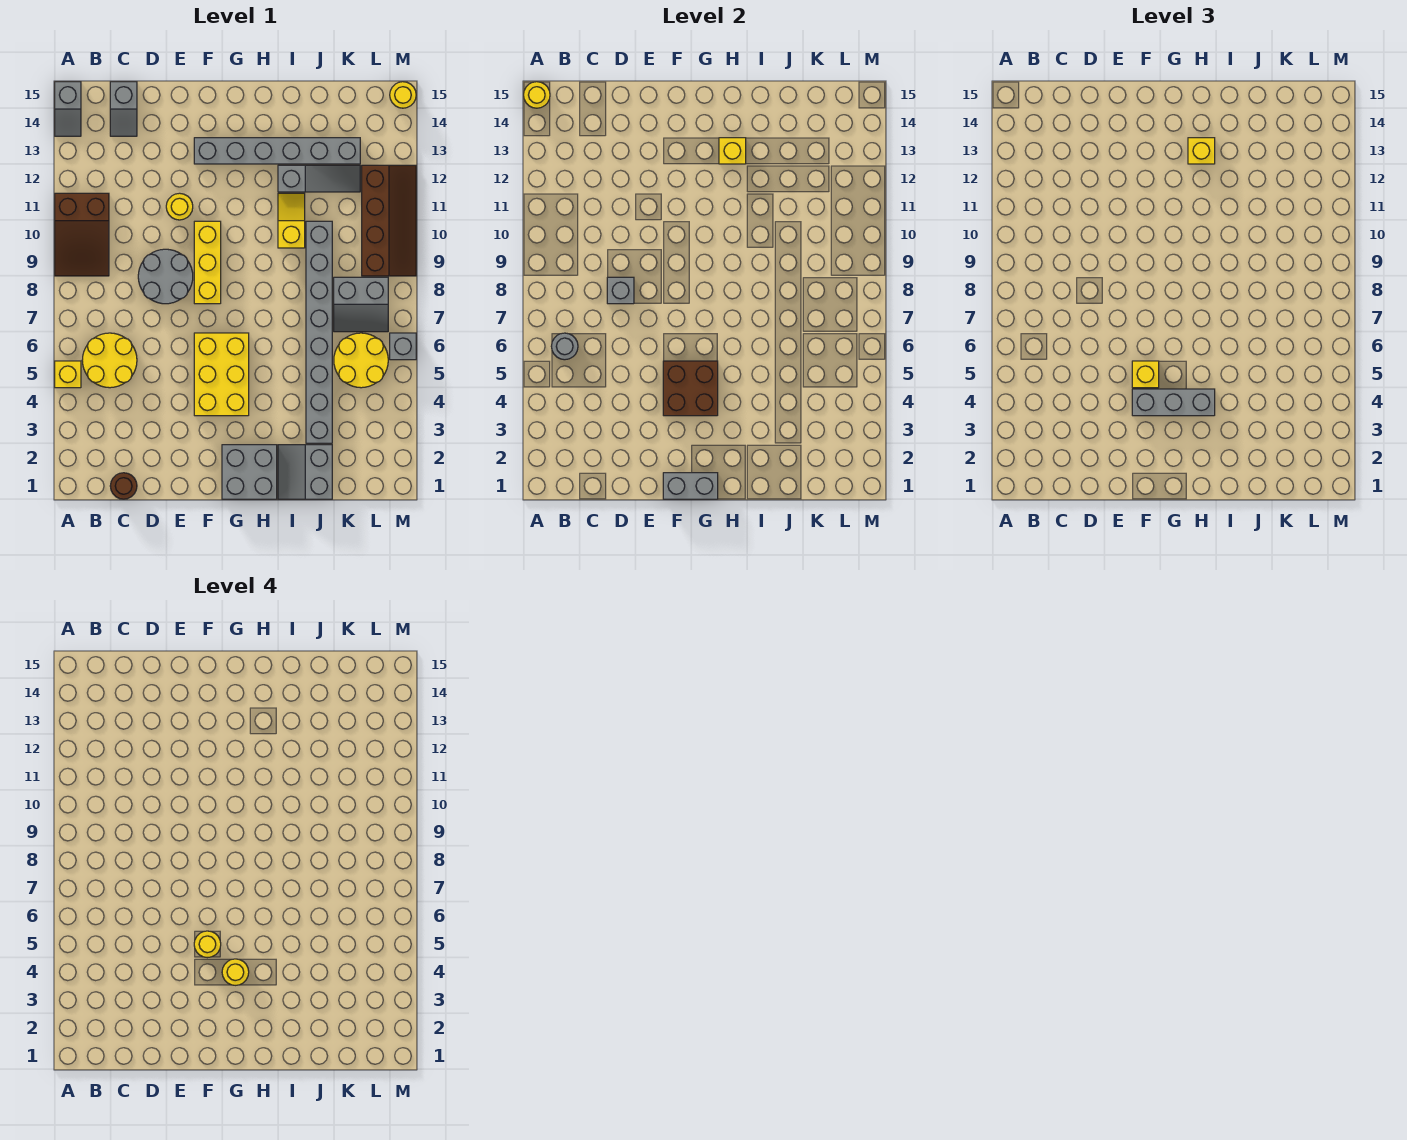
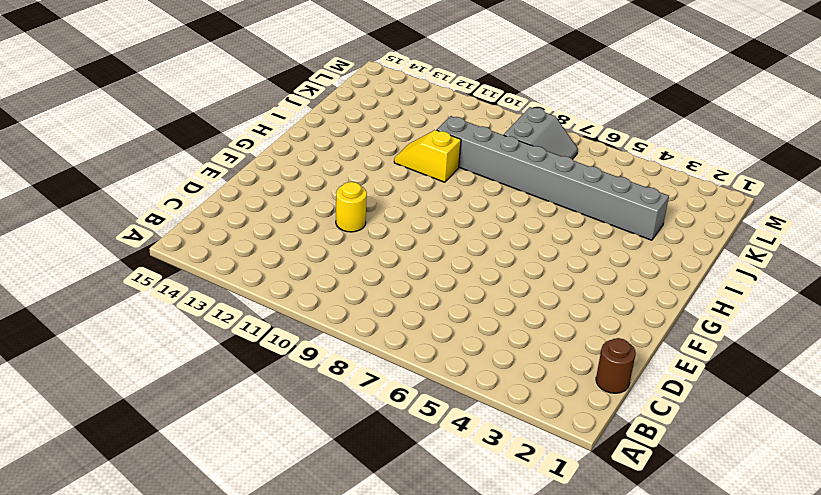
none -> yellow brick A5 level 1
none -> brown slope A9:B11 level 1 top 11
none -> grey slope A14:A15 level 1 top 15
none -> yellow round brick B5:C6 level 1

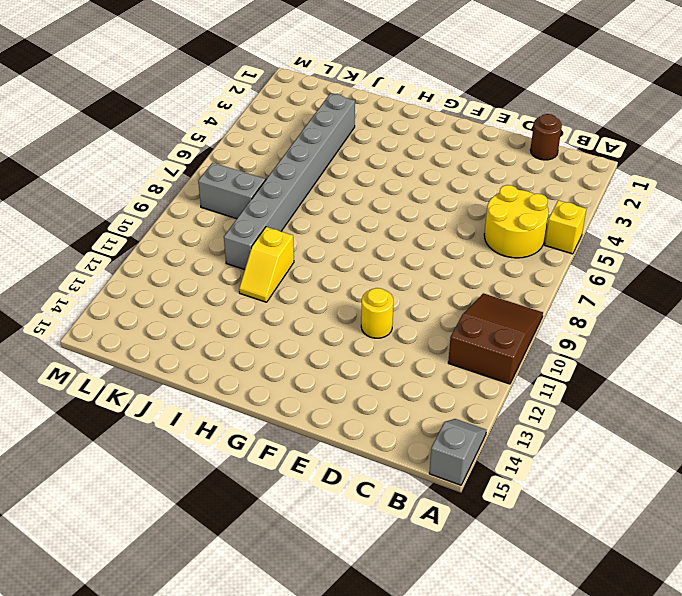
none -> grey slope C14:C15 level 1 top 15
none -> grey round brick D8:E9 level 1
none -> yellow brick F4:G6 level 1
none -> yellow brick F8:F10 level 1

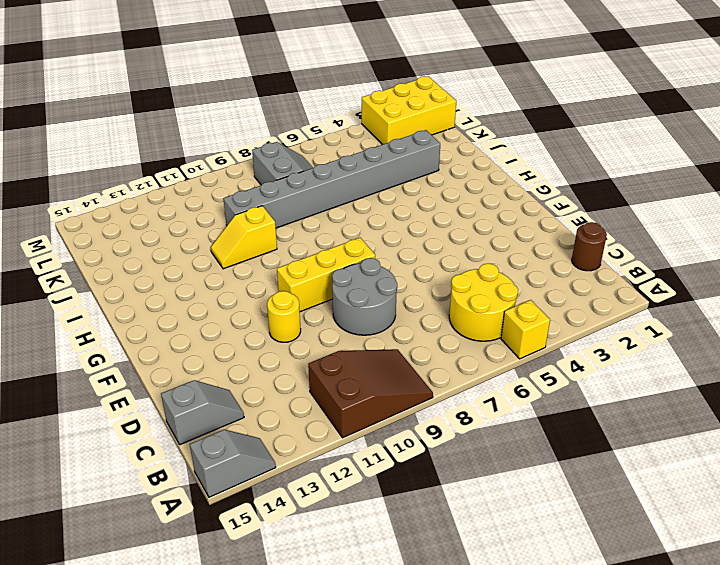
yellow brick L1:M3 level 1 -> yellow brick F4:G6 level 1
none -> grey brick F13:K13 level 1
none -> grey brick G1:H2 level 1
none -> grey slope I1:J2 level 1 top J
none -> grey slope I12:K12 level 1 top I

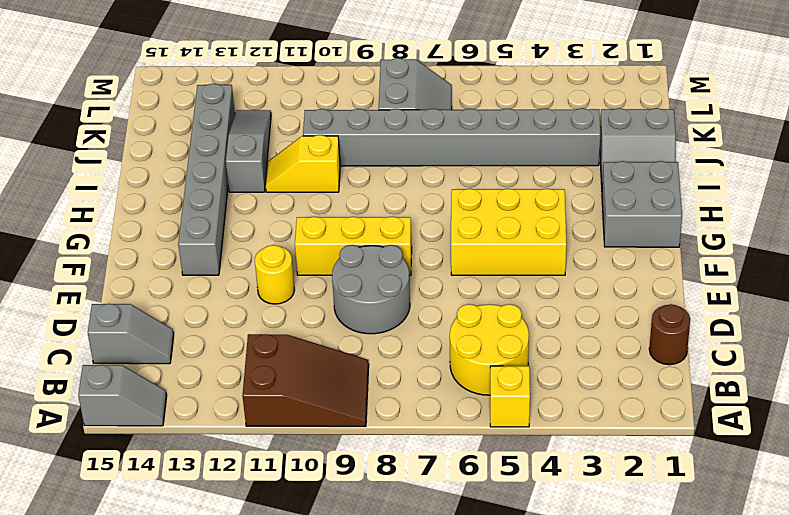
none -> yellow round brick K5:L6 level 1
none -> brown slope L9:M12 level 1 top L
none -> grey brick M6 level 1
none -> yellow round brick M15 level 1

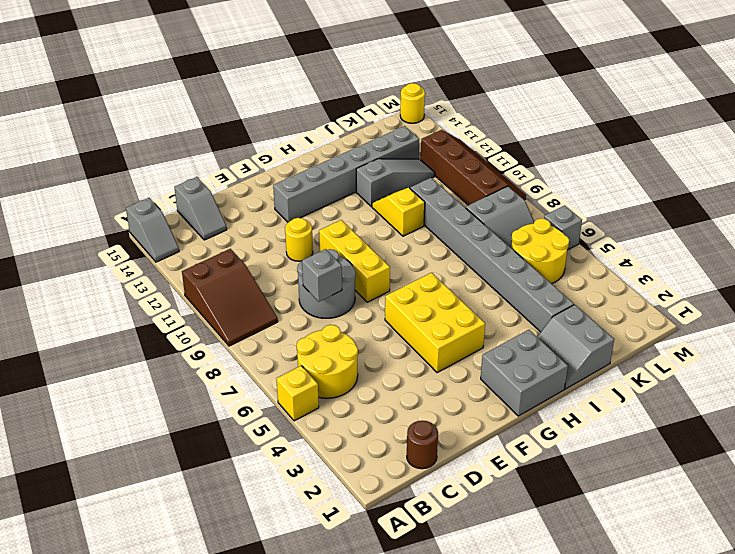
none -> yellow round brick A15 level 2
none -> grey round brick B6 level 2
none -> grey brick F1:G1 level 2
none -> brown brick F4:G5 level 2

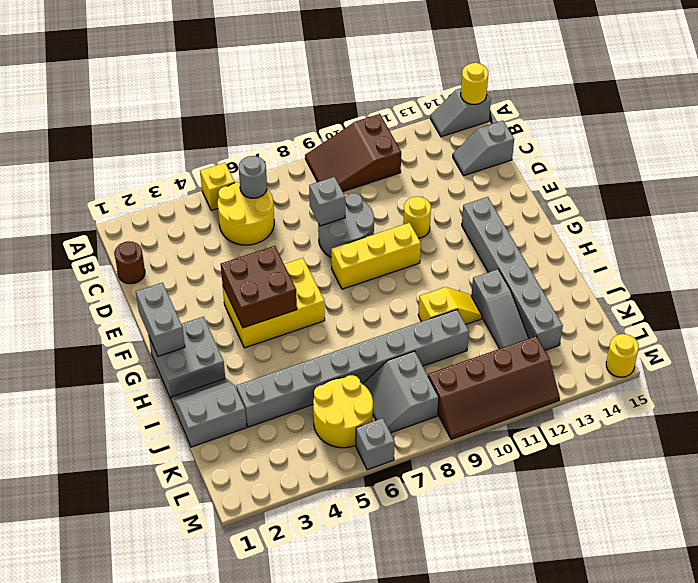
none -> yellow brick H13 level 2
none -> grey brick F4:H4 level 3
none -> yellow brick F5 level 3
none -> yellow brick H13 level 3

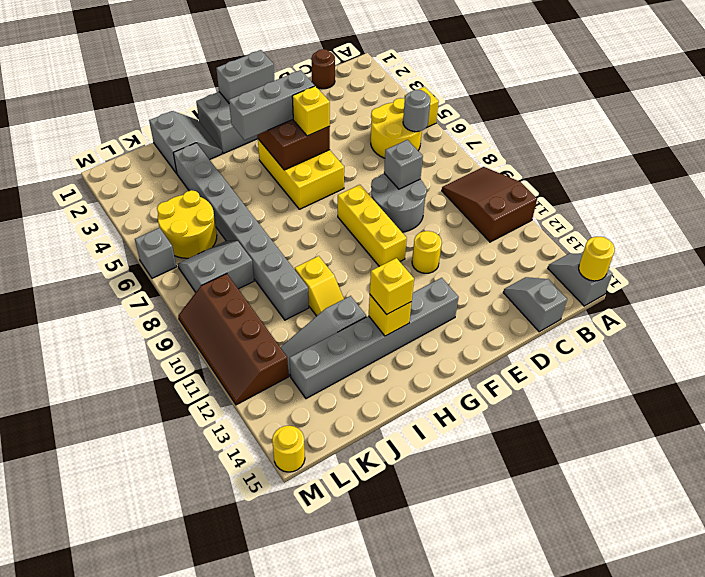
none -> yellow round brick F5 level 4
none -> yellow round brick G4 level 4

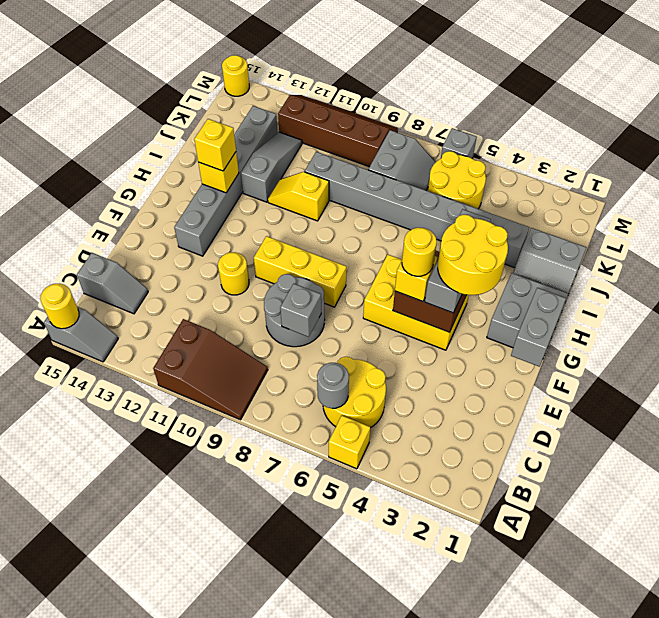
yellow round brick F3:G4 level 4 -> yellow round brick G4 level 4
none -> brown round brick C1 level 1

